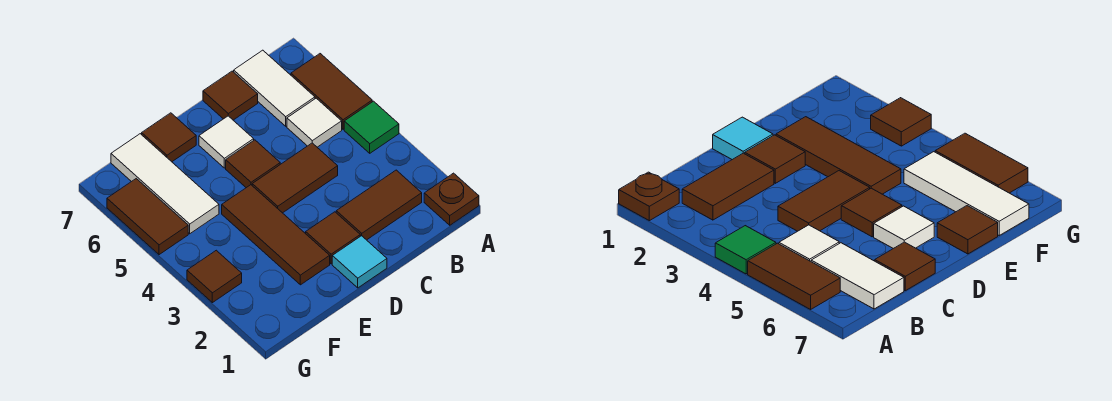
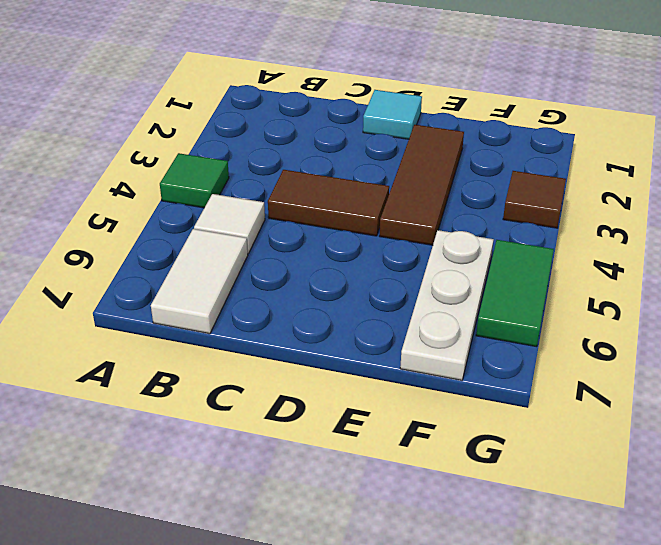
white plate F5:F7 level 1 -> white tile F5:F7 level 1
green tile G5:G6 level 1 -> brown tile G5:G6 level 1
none -> brown plate A1 level 1
none -> brown tile A5:A6 level 1
none -> brown tile B2:C2 level 1

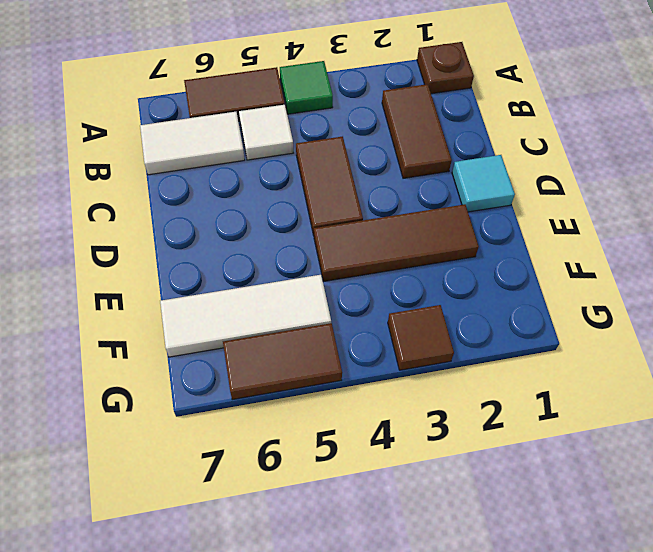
none -> brown tile C7 level 1
none -> brown tile D2 level 1
none -> brown tile D5 level 1

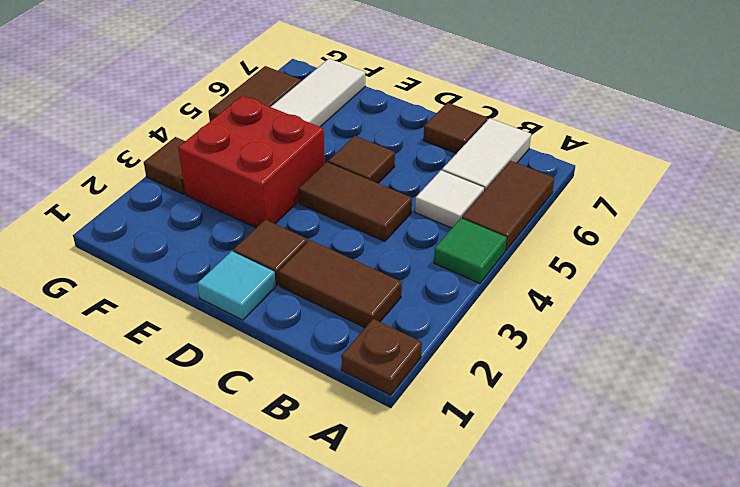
red brick E3:F4 level 1 -> brown tile E2:E4 level 1
none -> white tile D6 level 1
none -> brown tile E7 level 1

